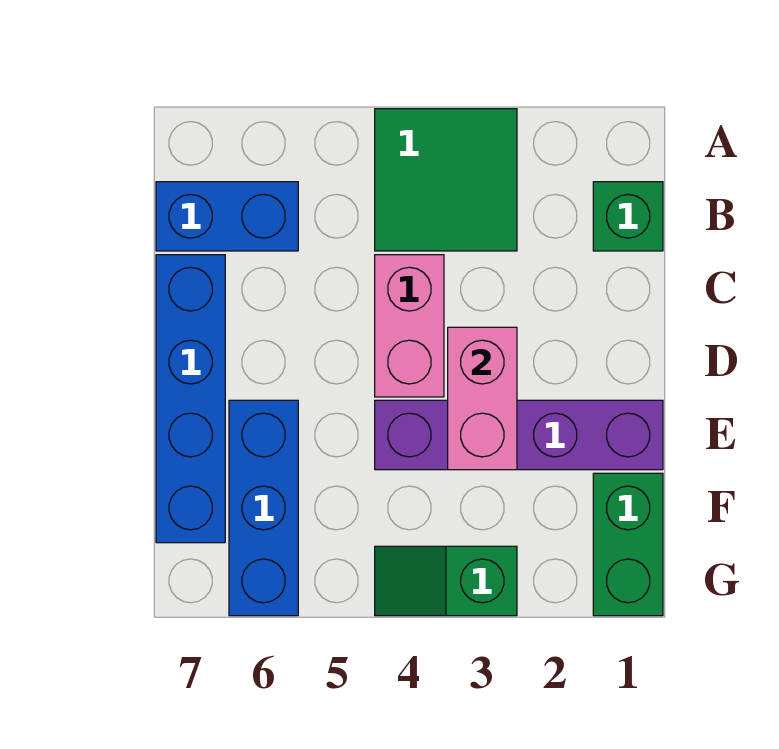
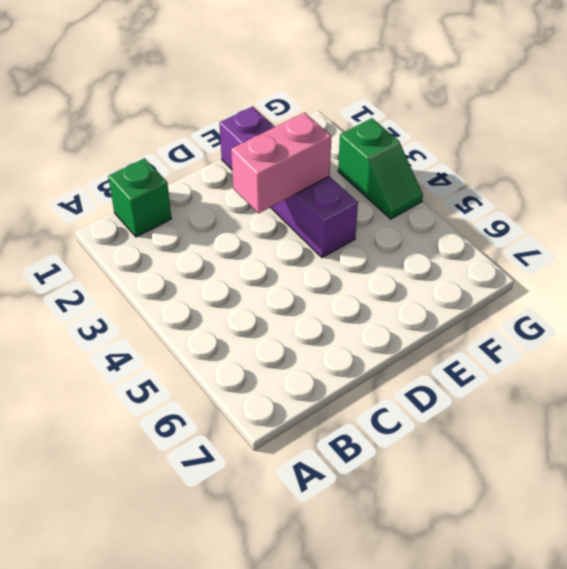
none -> green tile A3:B4 level 1
none -> blue brick B6:B7 level 1

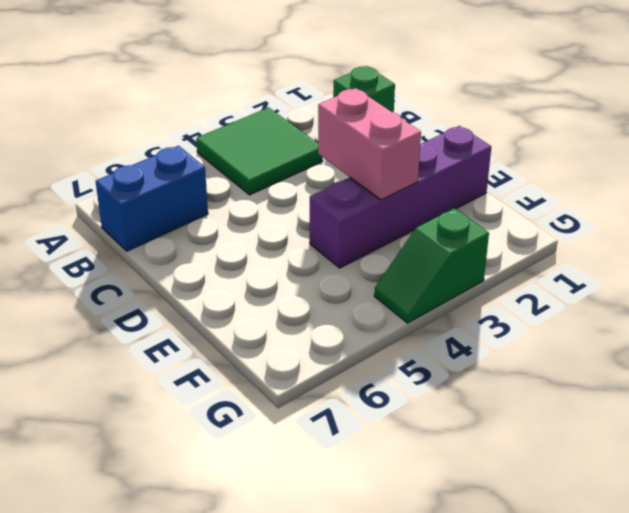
none -> pink brick C4:D4 level 1
none -> blue brick C7:F7 level 1

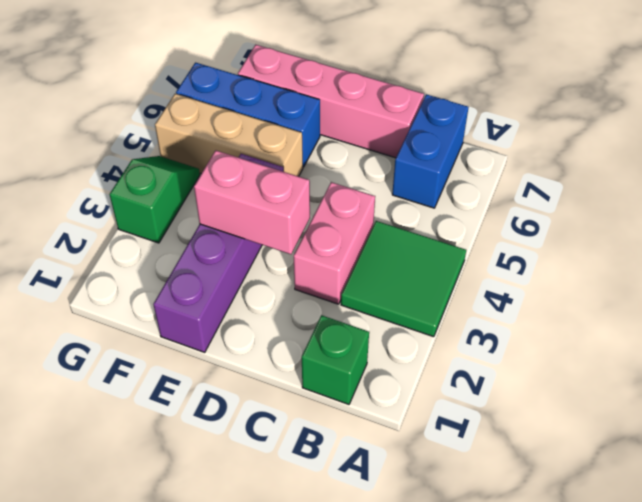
pink brick C3:C4 level 1 -> pink brick C4:D4 level 1
pink brick C7:F7 level 1 -> blue brick C7:F7 level 1
tan brick E5:G5 level 1 -> none
none -> green brick F1:G1 level 1

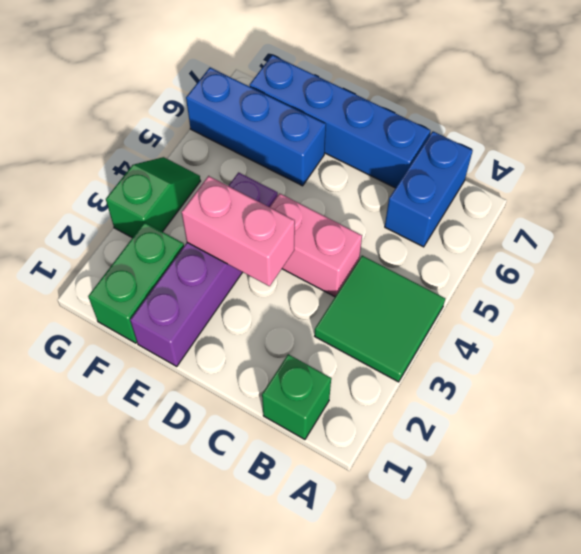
green brick F1:F2 level 1 -> green brick F1:G1 level 1

